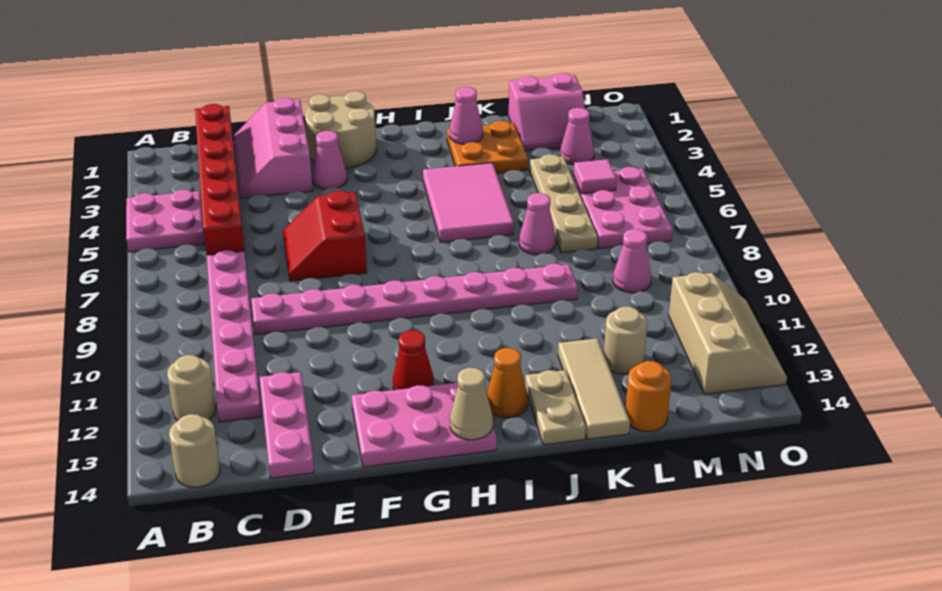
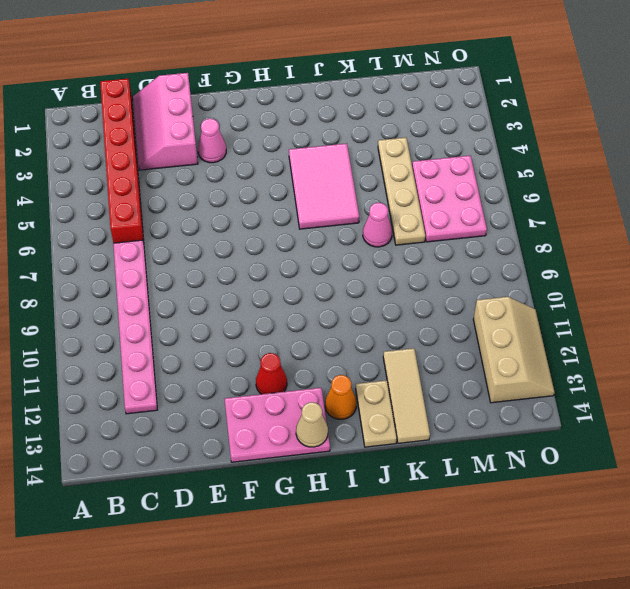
none -> pink plate A4:B5 level 1
none -> tan round brick B12 level 1
none -> tan round brick B14 level 1
none -> pink plate D9:K9 level 1

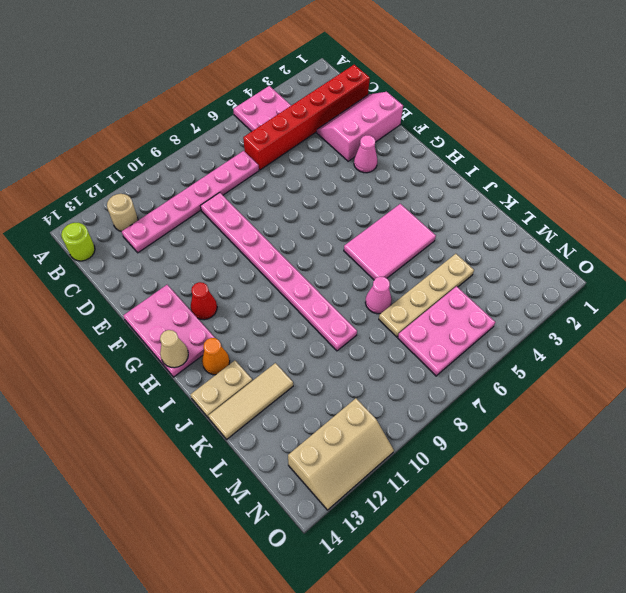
lime round brick B14 level 1 -> tan round brick B14 level 1
none -> pink plate D12:D14 level 1
none -> red slope E6:F7 level 1 top F
none -> tan round brick F1:G2 level 1
none -> orange plate J2:K3 level 1

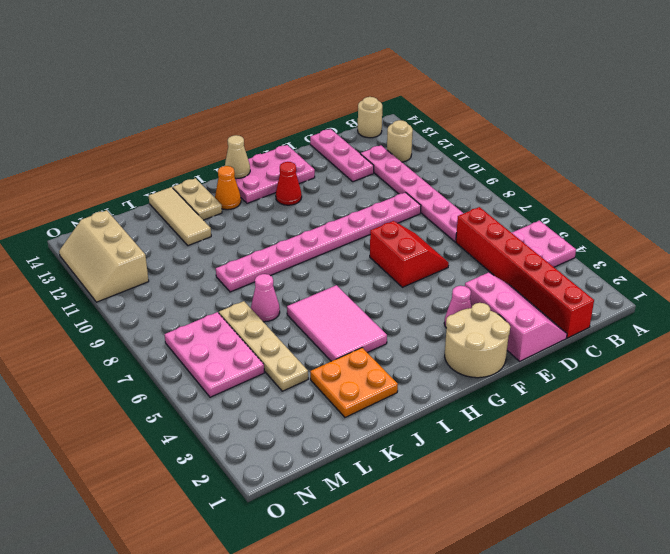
none -> pink slope L1:M2 level 1 top 1
none -> tan round brick L12 level 1
none -> orange round brick L14 level 1
none -> pink cone M3 level 1

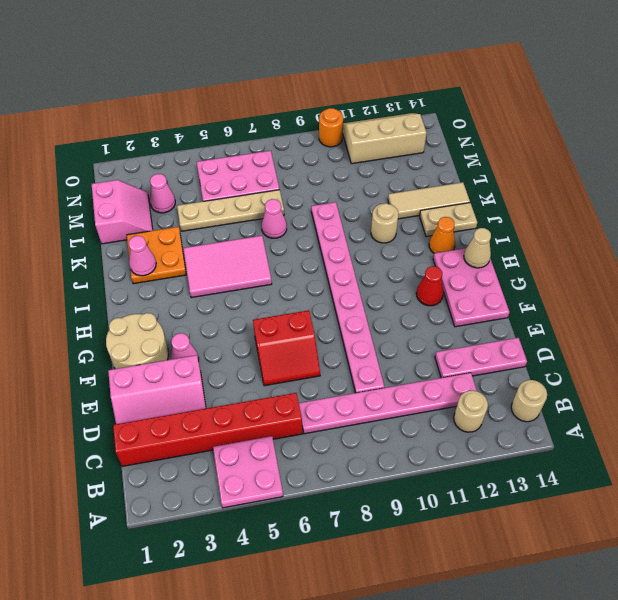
tan round brick J11 level 1 -> tan round brick L12 level 1
orange round brick O10 level 1 -> orange round brick L14 level 1
none -> pink cone M9 level 1
none -> pink tile M5 level 2

